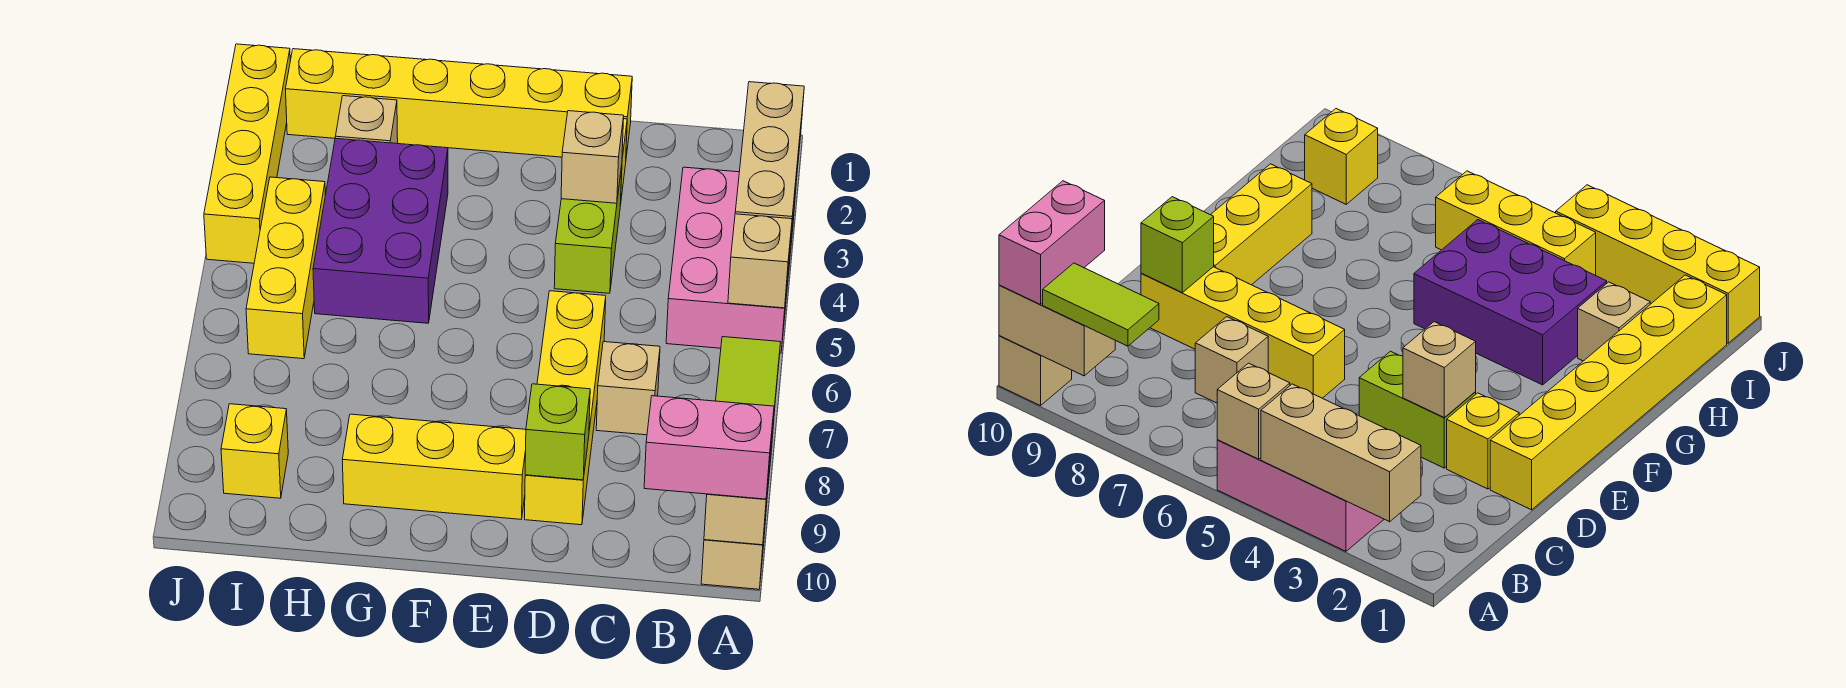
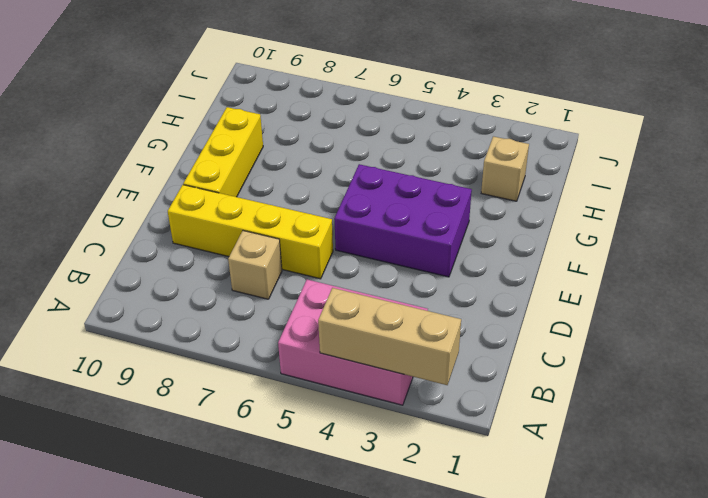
purple brick E3:F5 level 1 -> purple brick G3:H5 level 1
none -> tan brick A10 level 1
none -> yellow brick D1:I1 level 1
none -> yellow brick D2 level 1

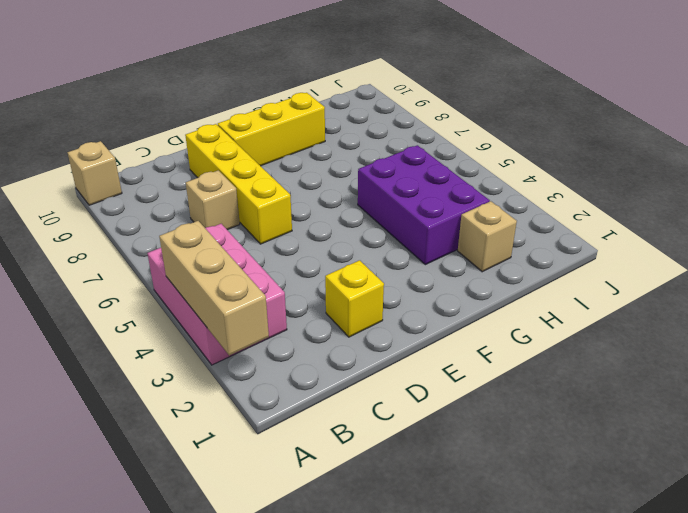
none -> yellow brick D1:I1 level 1
none -> lime brick D3:D4 level 1
none -> yellow brick I4:I6 level 1

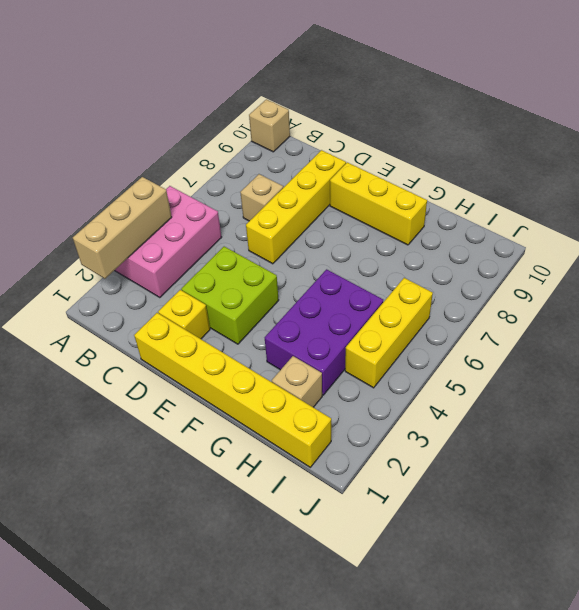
lime brick D3:E4 level 1 -> lime brick D3:D4 level 1
none -> yellow brick I9 level 1
none -> yellow brick J1:J4 level 1
none -> tan brick A5 level 2

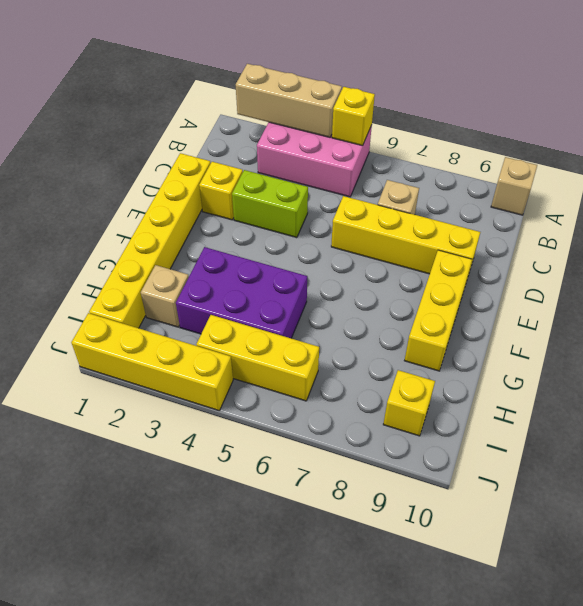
yellow brick A5 level 2 -> tan brick A5 level 2
none -> tan brick A9:A10 level 2
none -> tan brick D3 level 2
none -> lime brick D9 level 2

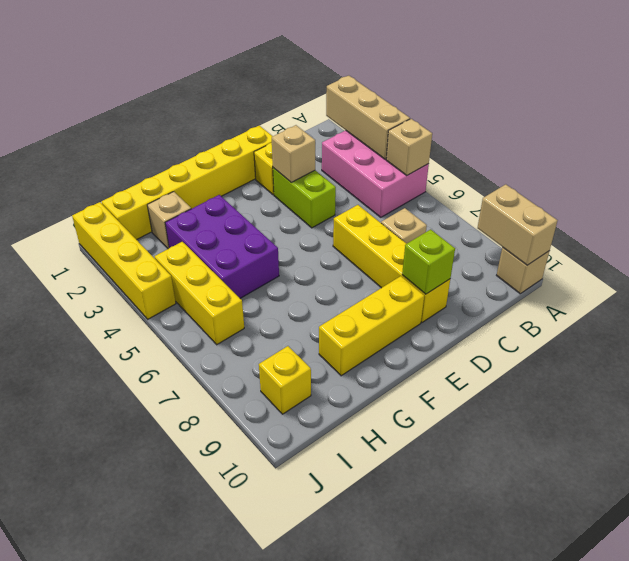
none -> lime tile A8:A9 level 3
none -> pink brick A10:B10 level 3

